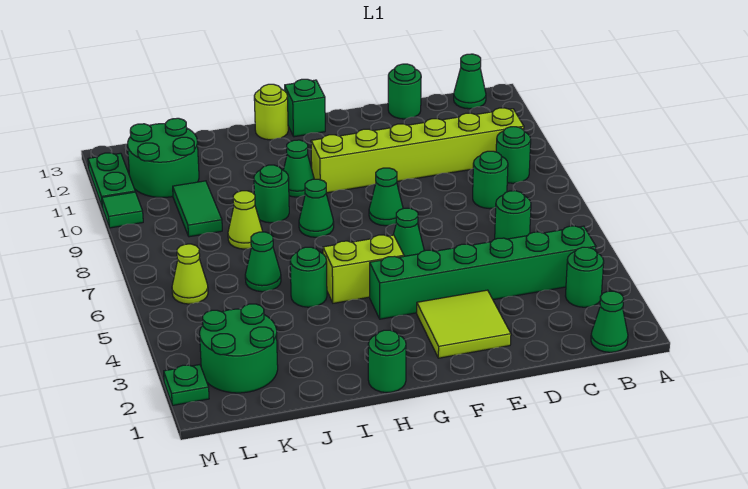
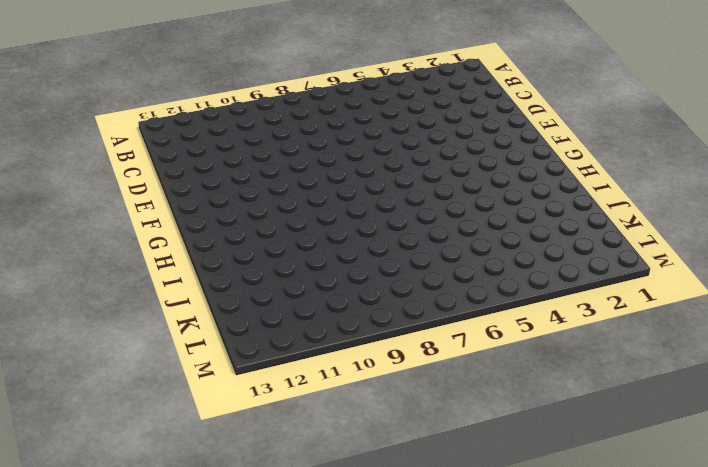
none -> green cone B1 level 1
none -> green round brick B3 level 1
none -> green brick B4:G4 level 1

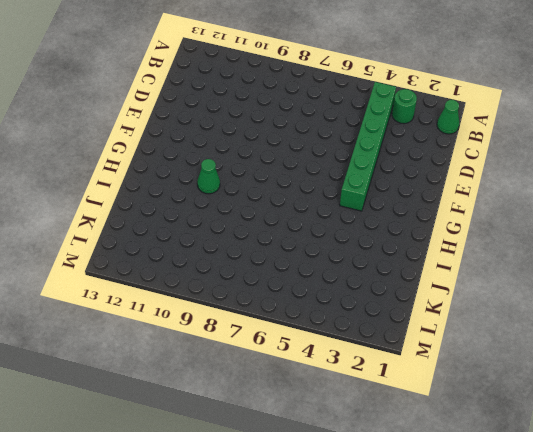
none -> green round brick B9 level 1
none -> lime brick B10:G10 level 1
none -> green cone B13 level 1

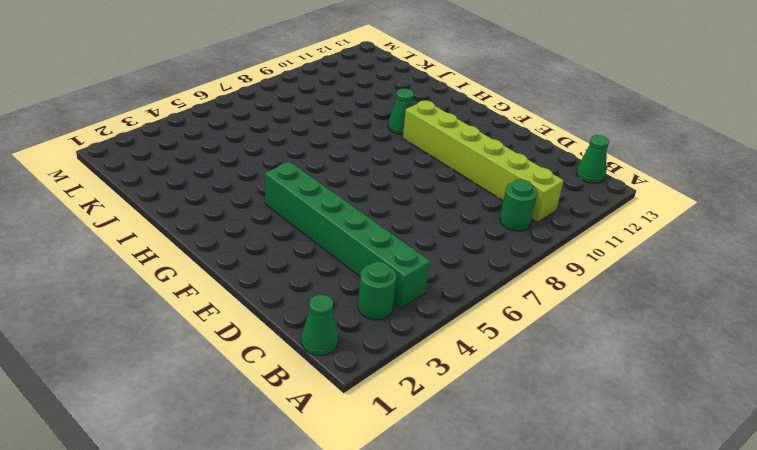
none -> green round brick C6 level 1
none -> green round brick C8 level 1
none -> green round brick D13 level 1

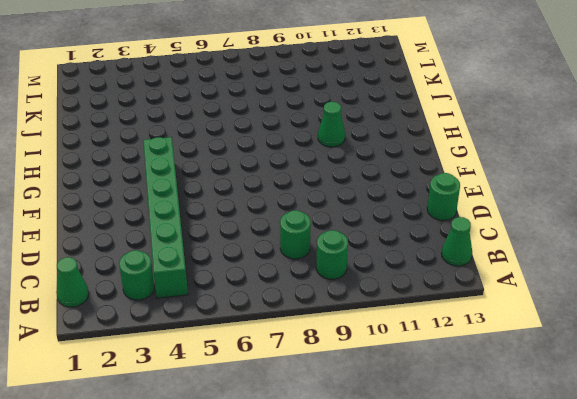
none -> lime brick B10:G10 level 1
none -> green round brick C6 level 1
none -> lime tile E2:F3 level 1

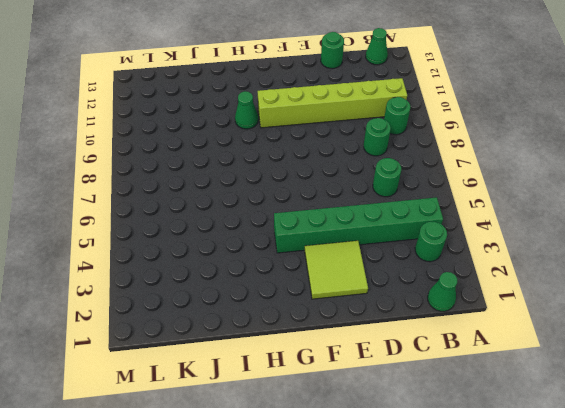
none -> green cone F6 level 1
none -> green cone F8 level 1
none -> lime brick G5:H5 level 1

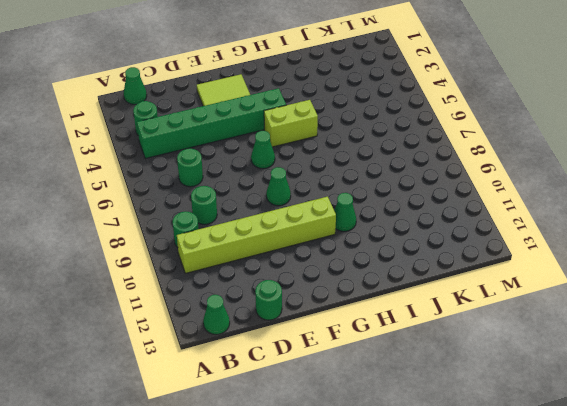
none -> green brick G13 level 1
none -> green round brick H1 level 1
none -> green cone H8 level 1

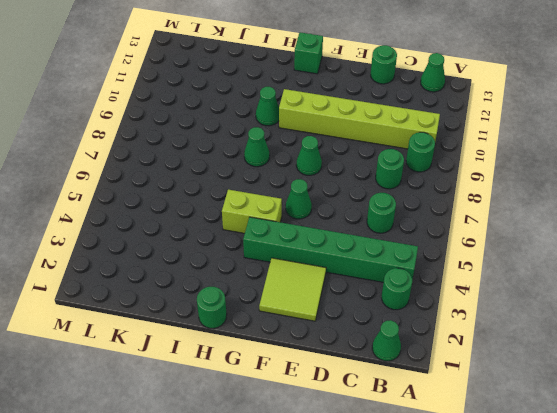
none -> lime round brick H13 level 1
none -> green round brick I5 level 1
none -> green round brick I9 level 1

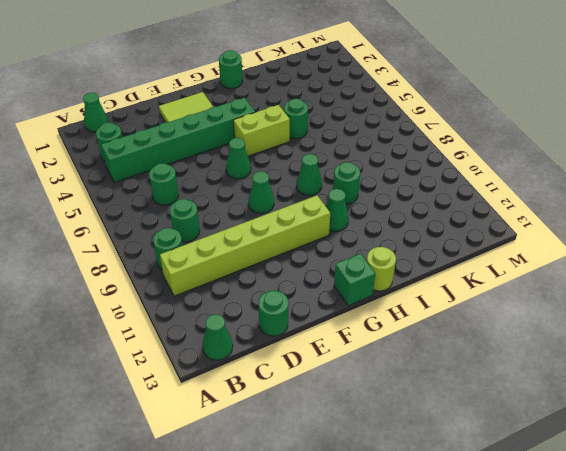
none -> green cone J6 level 1
none -> lime cone J8 level 1
none -> green round brick K2:L3 level 1

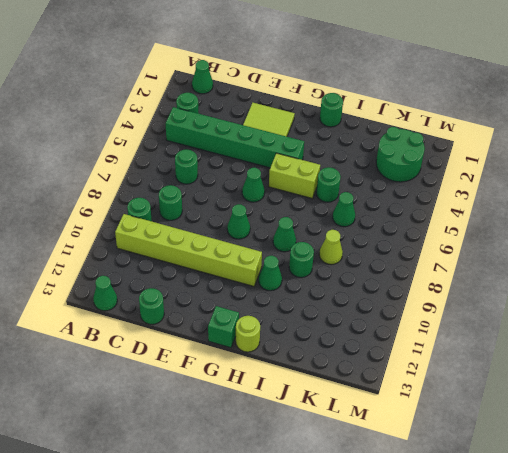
none -> green tile K9:K10 level 1
none -> green round brick K11:L12 level 1
none -> lime cone L6 level 1

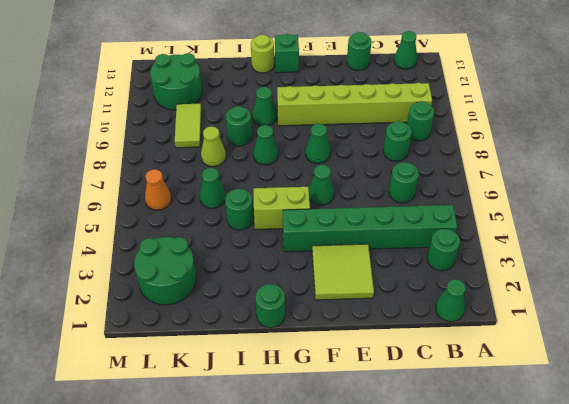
lime tile K9:K10 level 1 -> green tile K9:K10 level 1
orange cone L6 level 1 -> lime cone L6 level 1
none -> green plate M2 level 1
none -> green tile M10 level 1
none -> green plate M11:M12 level 1

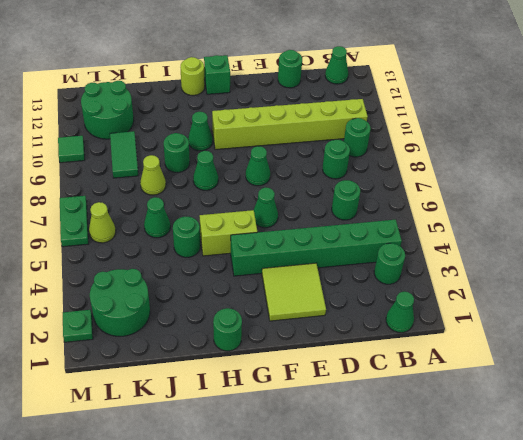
green plate M6:M7 level 1 -> green plate M11:M12 level 1

